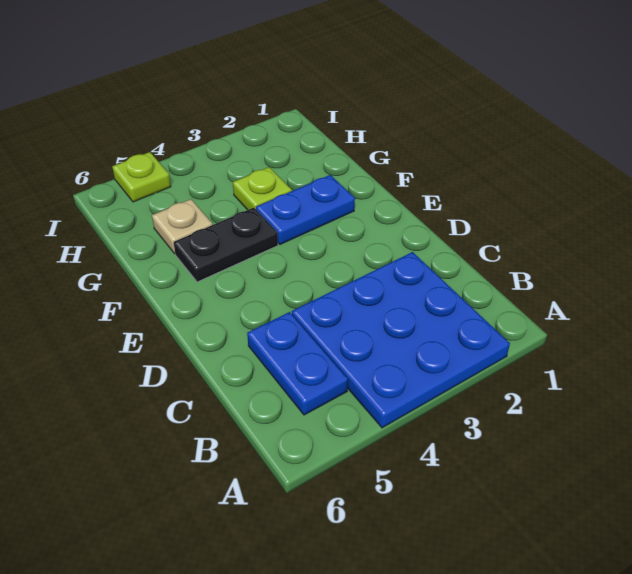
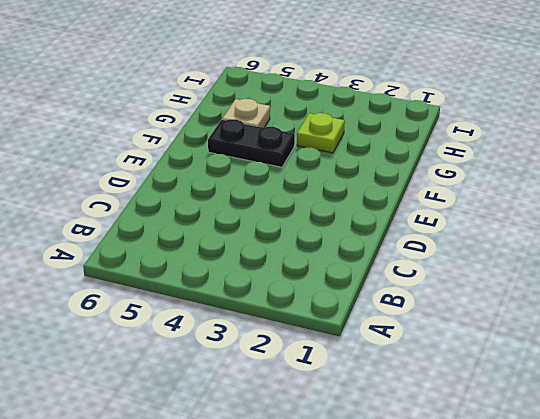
none -> blue plate A2:C4 level 1
none -> blue plate B5:C5 level 1

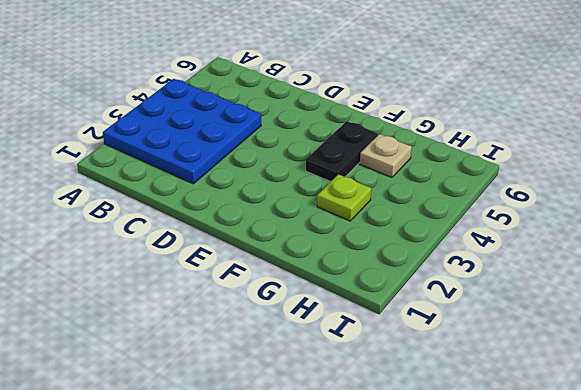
none -> blue plate B5:C5 level 1
none -> blue plate F2:F3 level 1

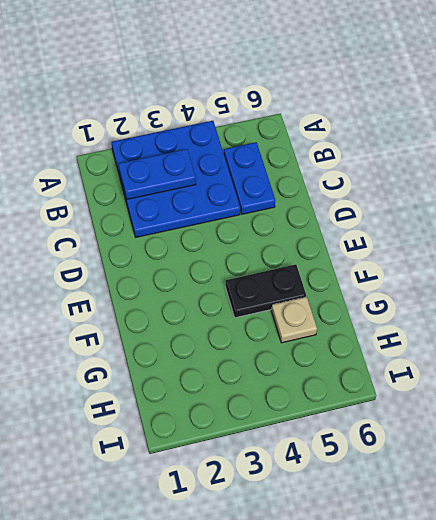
blue plate B2:B3 level 2 -> blue plate F2:F3 level 1
none -> lime plate G3 level 1
none -> lime plate I5 level 1

